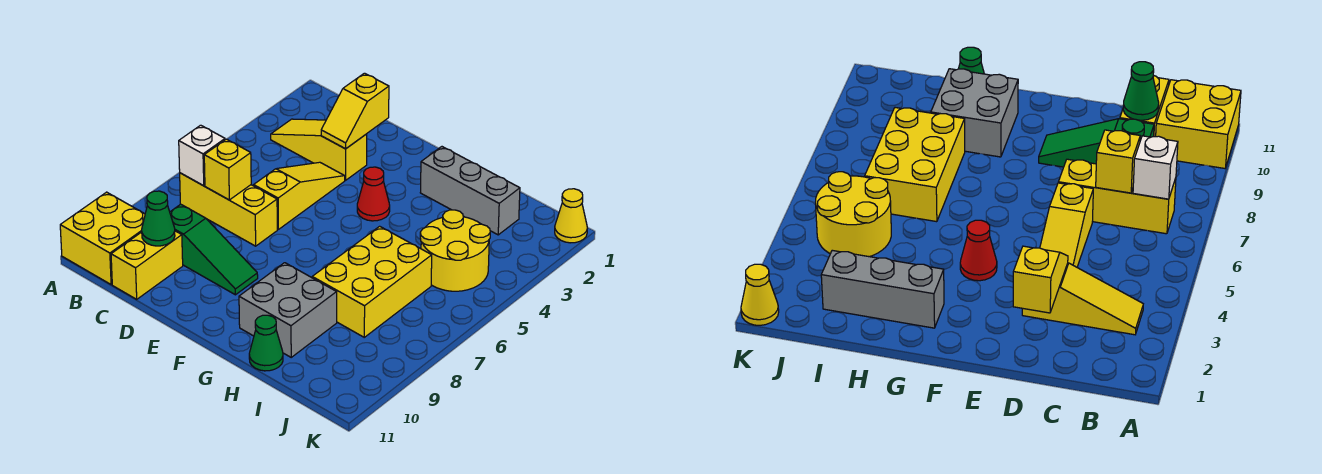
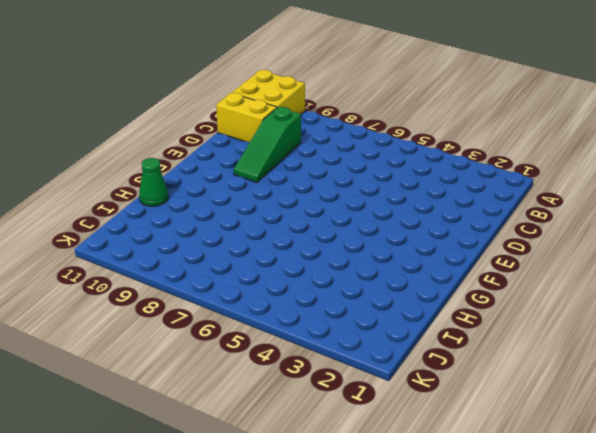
none -> yellow slope B3:D3 level 1 top D
none -> yellow brick B7:D7 level 1
none -> yellow slope D4:D6 level 1 top 6

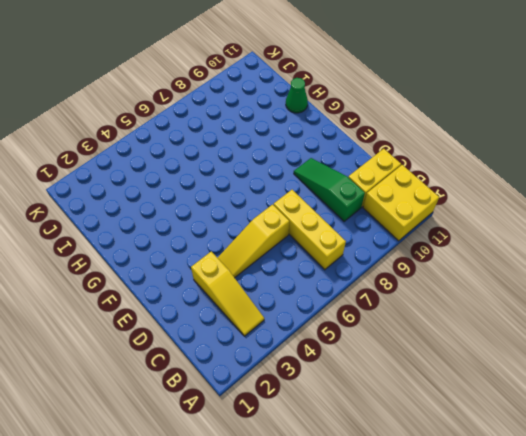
none -> red cone F4 level 1
none -> grey brick G2:I2 level 1
none -> grey brick G9:H10 level 1

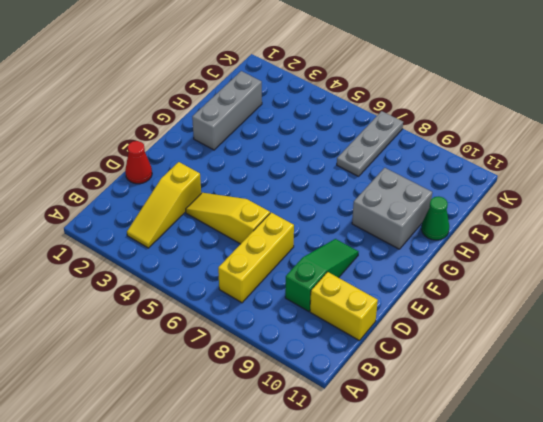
red cone D1 level 1 -> red cone F4 level 1
grey plate I7:K7 level 1 -> yellow brick H6:I8 level 1
none -> yellow brick A10:B11 level 1
none -> yellow round brick I4:J5 level 1
none -> yellow cone K1 level 1

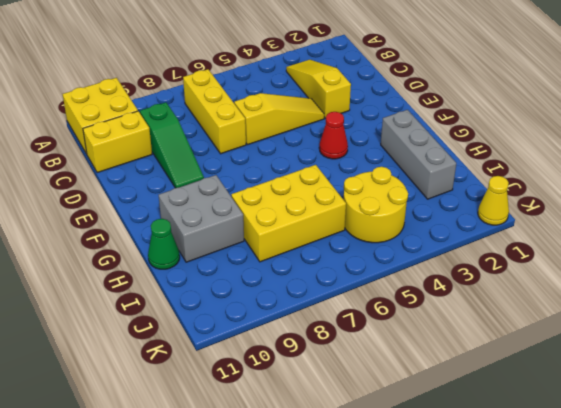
none -> white brick B7 level 2
none -> yellow brick C7 level 2
none -> green cone C10 level 2

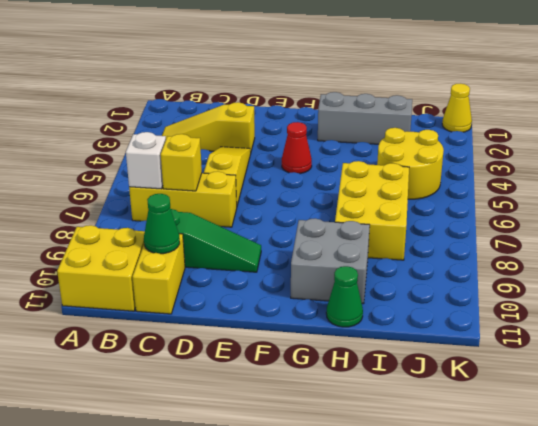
none -> yellow slope D2:D3 level 2 top 2

